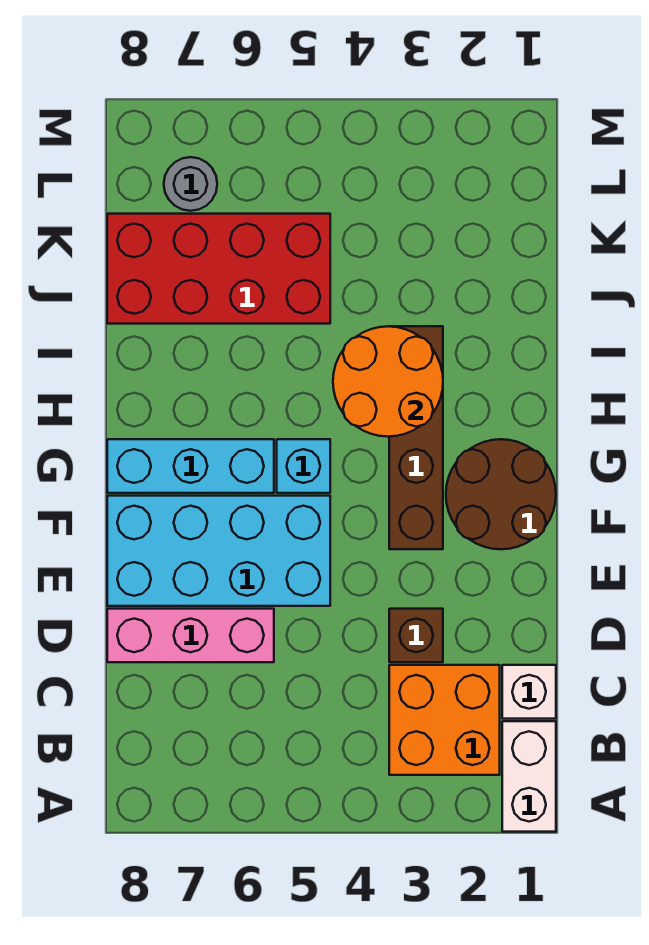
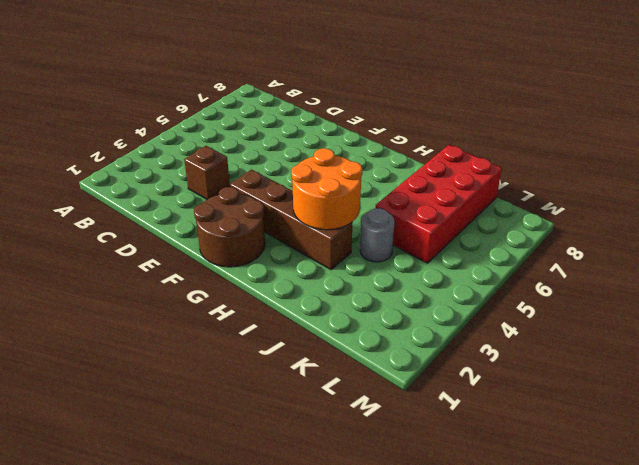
grey round brick J4 level 1 -> grey round brick L7 level 1
none -> white brick A1:B1 level 1
none -> orange brick B2:C3 level 1
none -> white brick C1 level 1

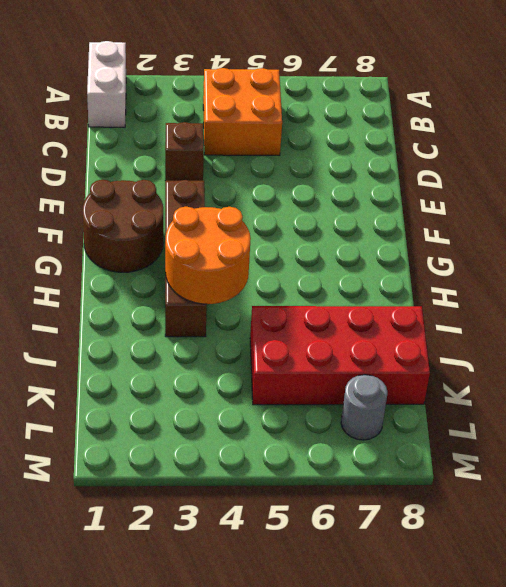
orange brick B4:C5 level 1 -> orange brick B2:C3 level 1
none -> white brick C1 level 1
none -> pink brick D6:D8 level 1
none -> cyan brick E5:F8 level 1

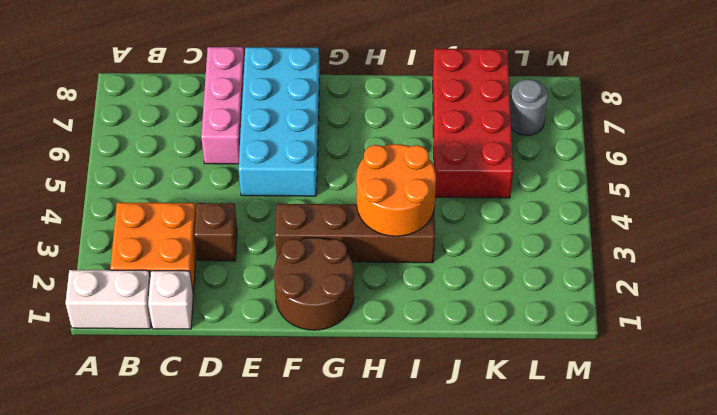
none -> cyan brick G5 level 1
none -> cyan brick G6:G8 level 1

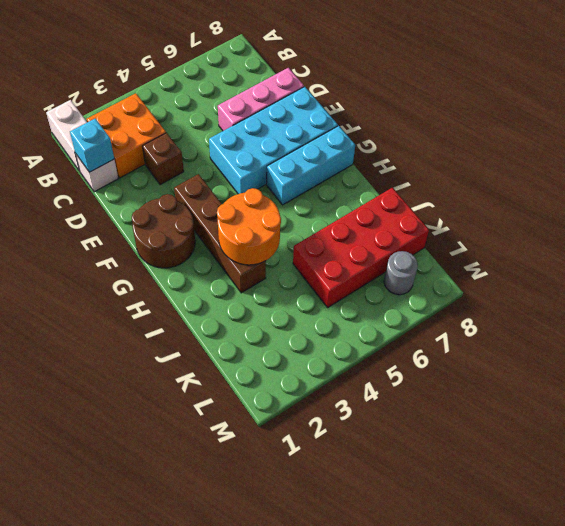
cyan brick C1 level 2 -> cyan brick G5 level 1

